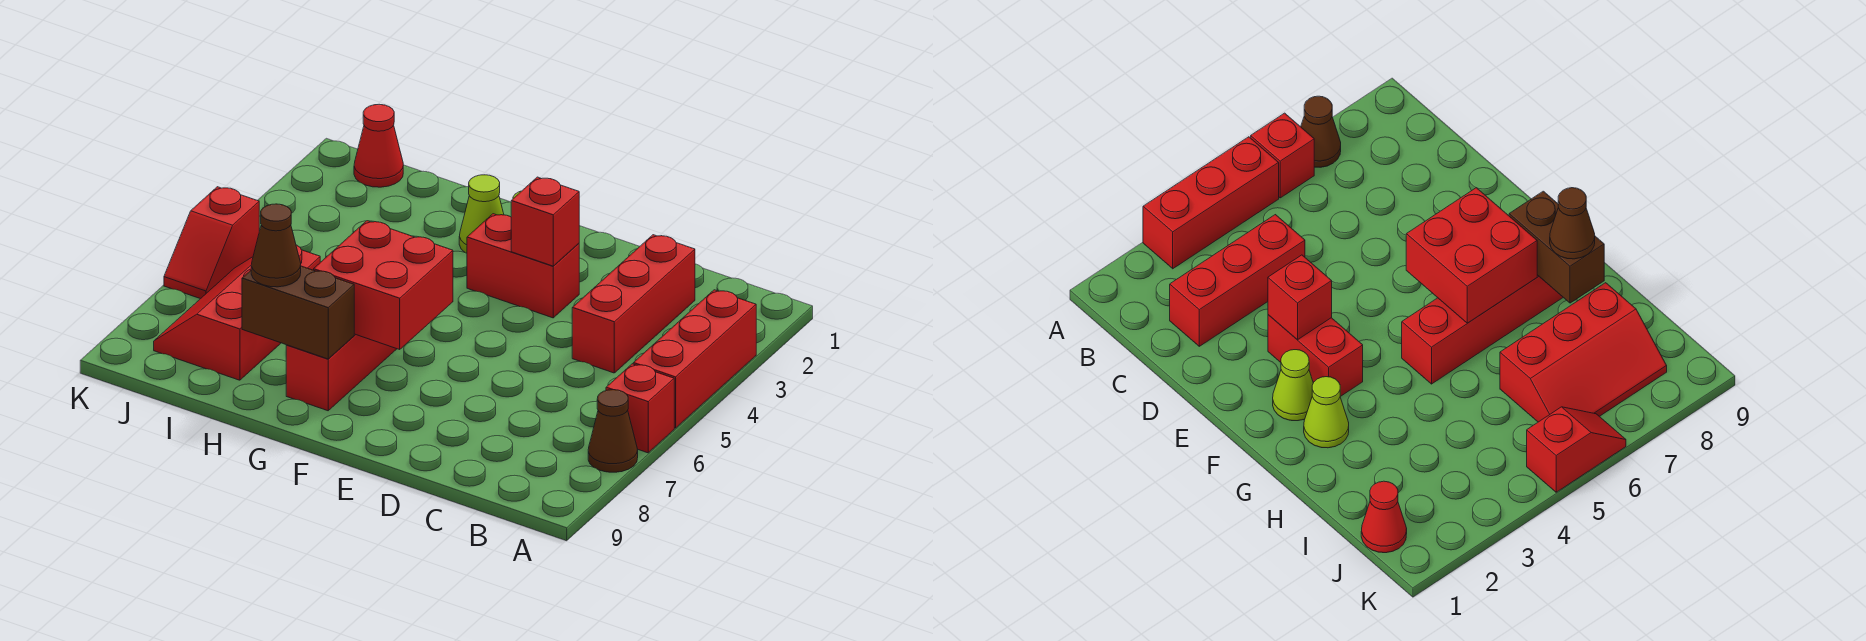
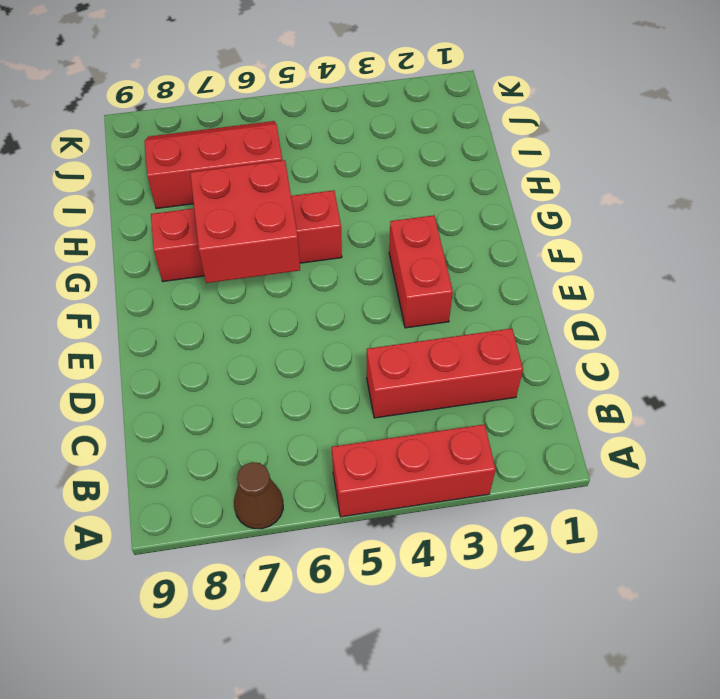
none -> red brick A6 level 1
none -> lime cone F2 level 1
none -> lime cone G2 level 1

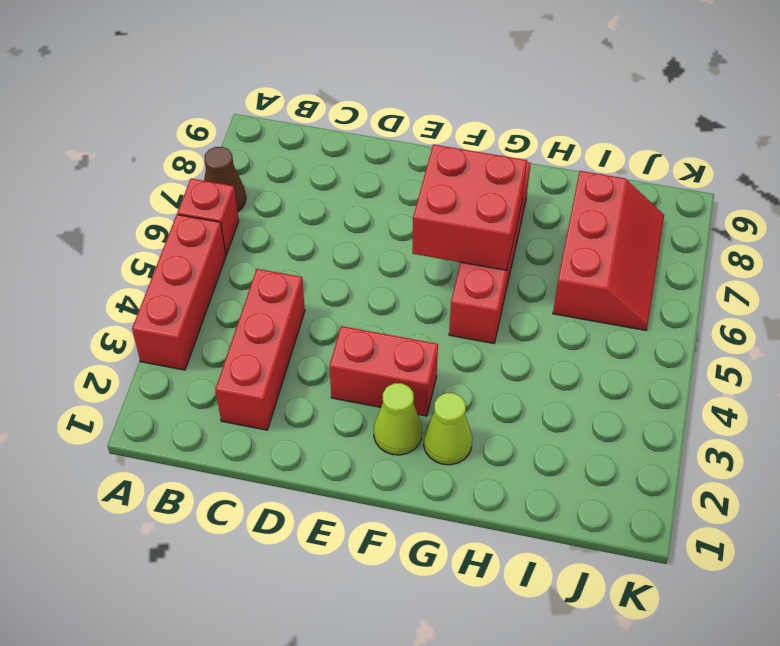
none -> red cone J1 level 1
none -> red slope K5:K6 level 1 top 5
none -> red brick E3 level 2

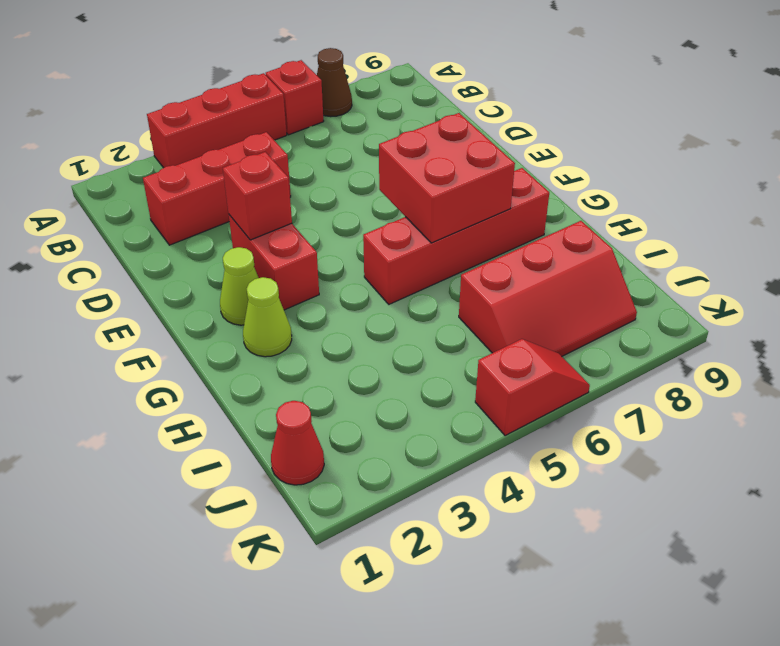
none -> brown brick G8:H8 level 2
none -> brown cone H8 level 3

